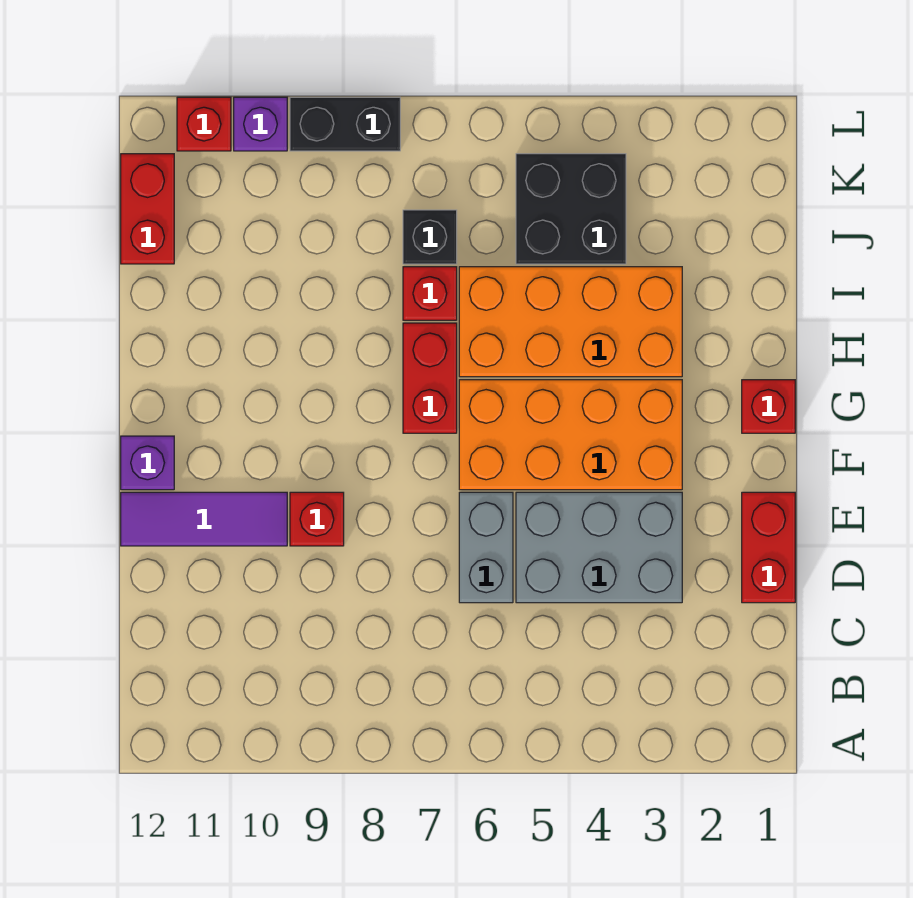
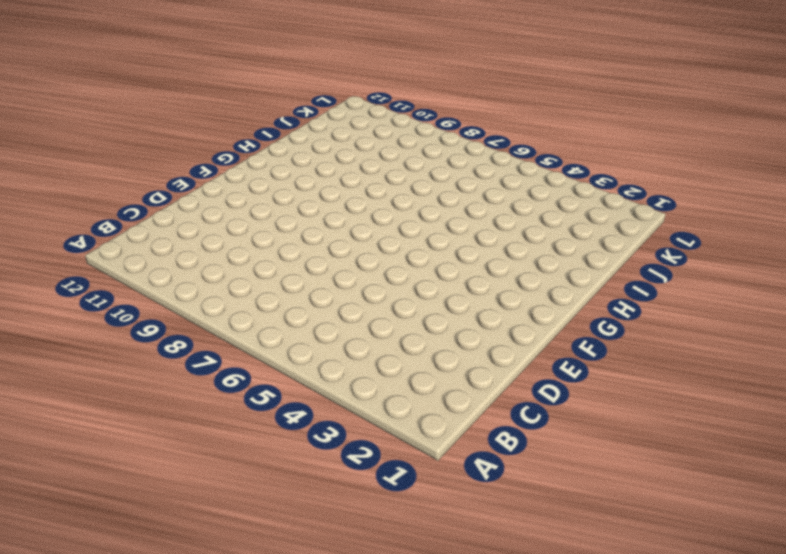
none -> red brick D1:E1 level 1
none -> grey brick D3:E5 level 1
none -> grey brick D6:E6 level 1

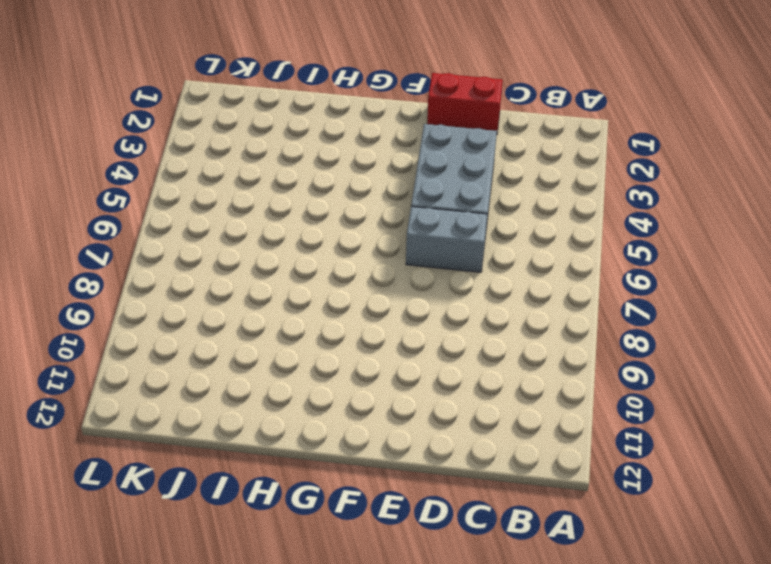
none -> red brick E9 level 1
none -> purple tile E10:E12 level 1
none -> orange brick F3:G6 level 1

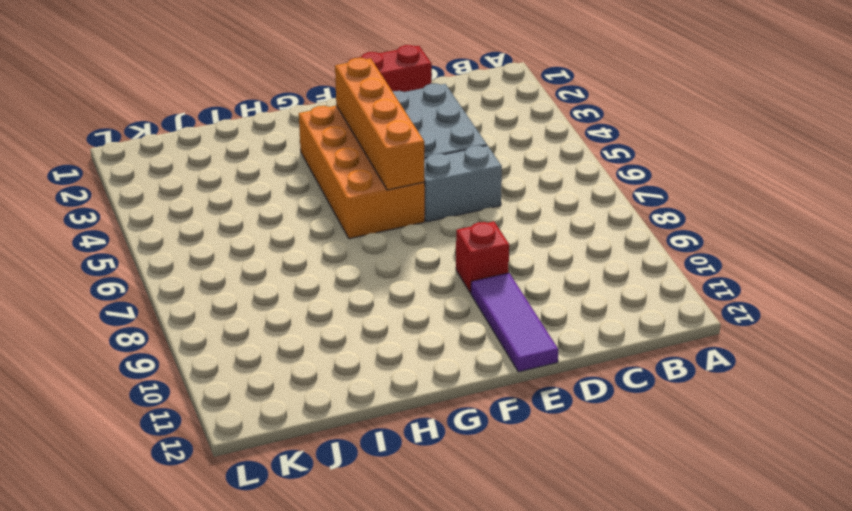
orange brick F3:F6 level 2 -> none
none -> purple brick F12 level 1
none -> red brick G1 level 1
none -> red brick G7:H7 level 1

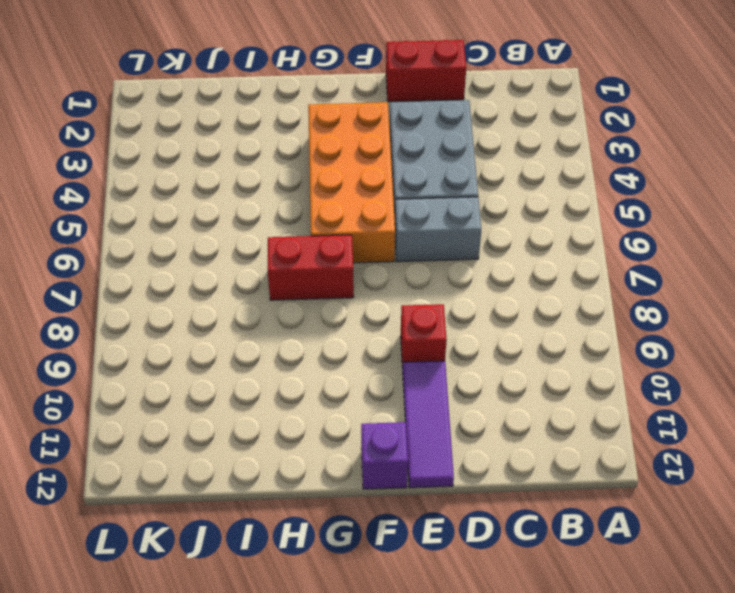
none -> red brick G1 level 1
none -> orange brick H3:I6 level 1
none -> red brick I7 level 1

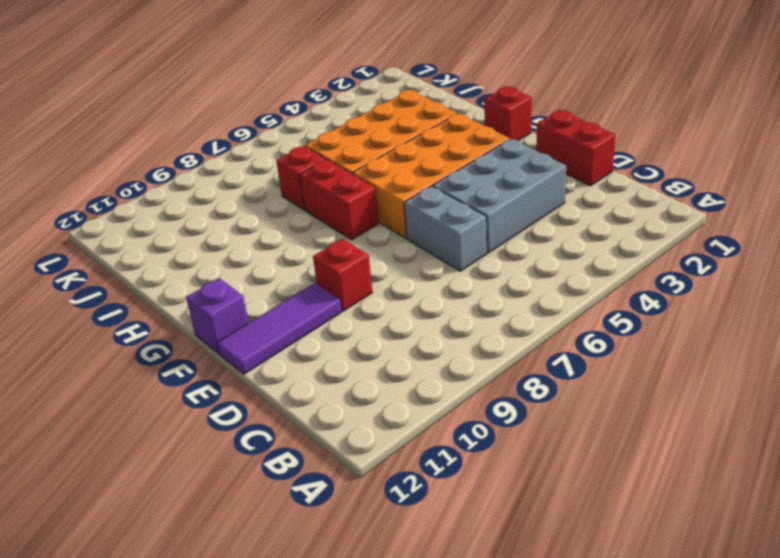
none -> black brick J4:K5 level 1
none -> black brick J7 level 1
none -> red brick J12:K12 level 1

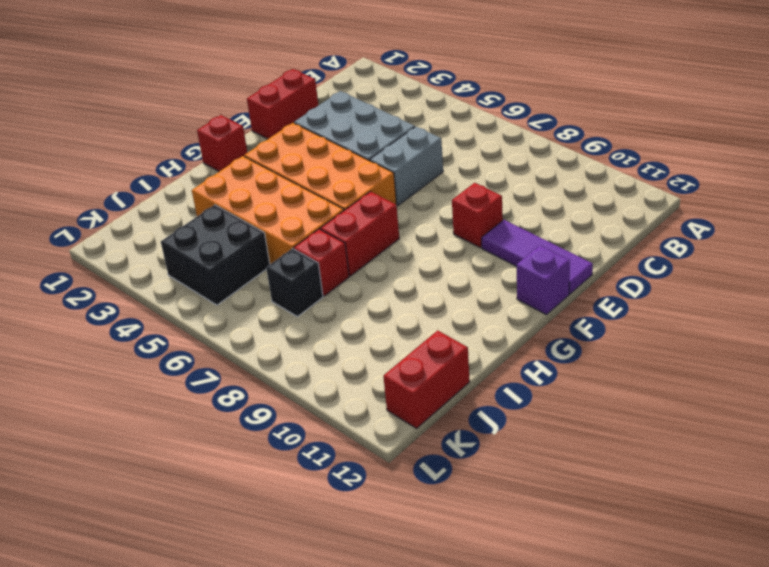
none -> black brick L8:L9 level 1
none -> purple brick L10 level 1
none -> red brick L11 level 1

